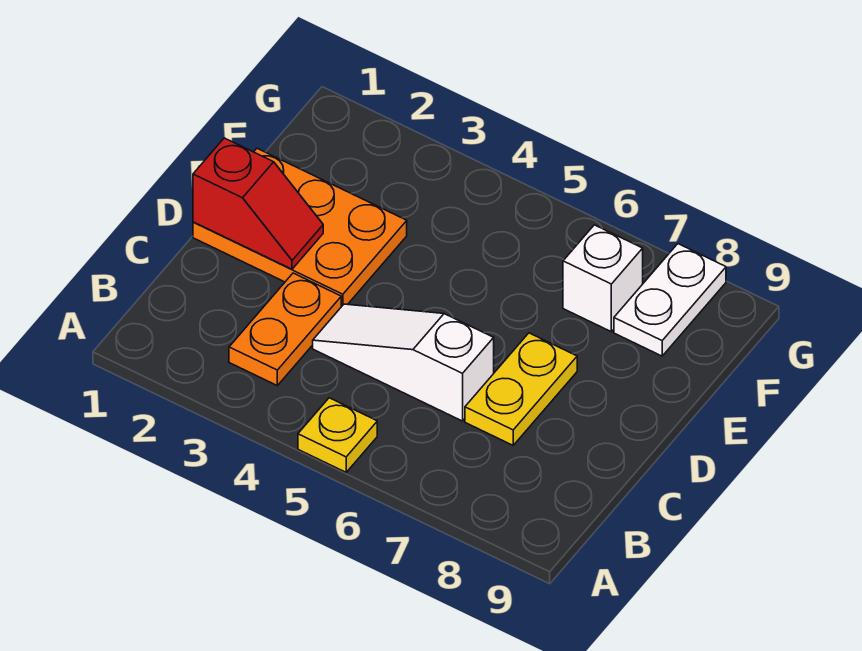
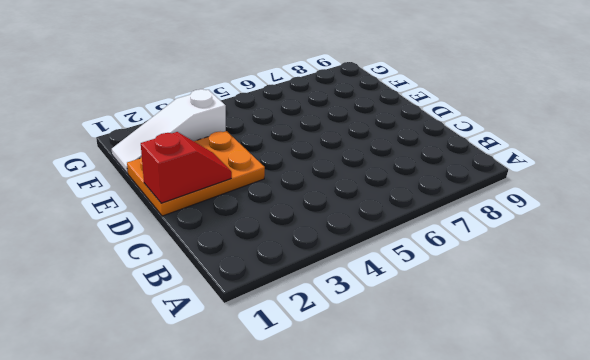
white slope F1:F3 level 1 top 3 -> white slope C4:C6 level 1 top 6
none -> yellow plate A5 level 1
none -> orange plate B3:C3 level 1

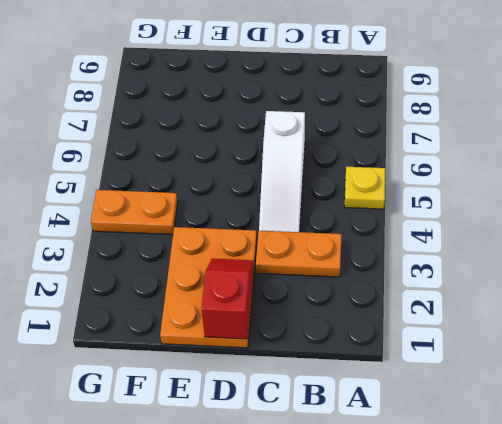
orange plate F4:G4 level 1 -> none
none -> yellow plate C7:D7 level 1
none -> white brick F7 level 1

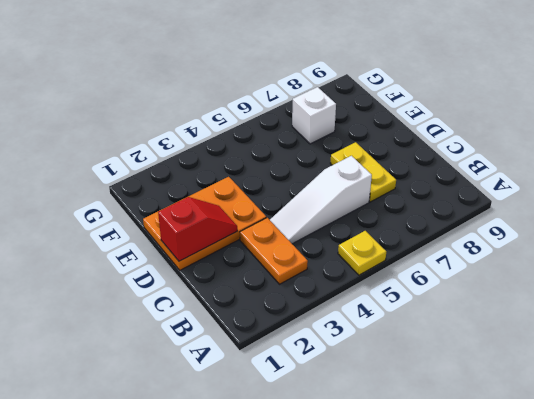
none -> white plate F8:G8 level 1

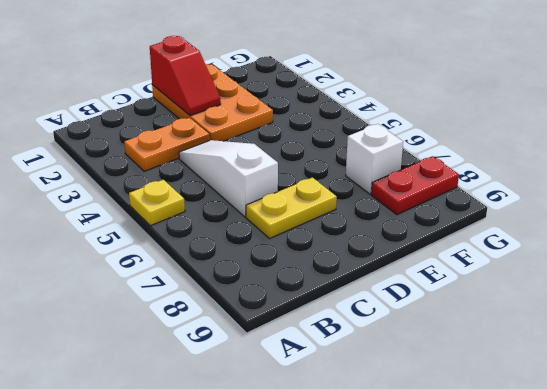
red plate F8:G8 level 1 -> white plate F8:G8 level 1

